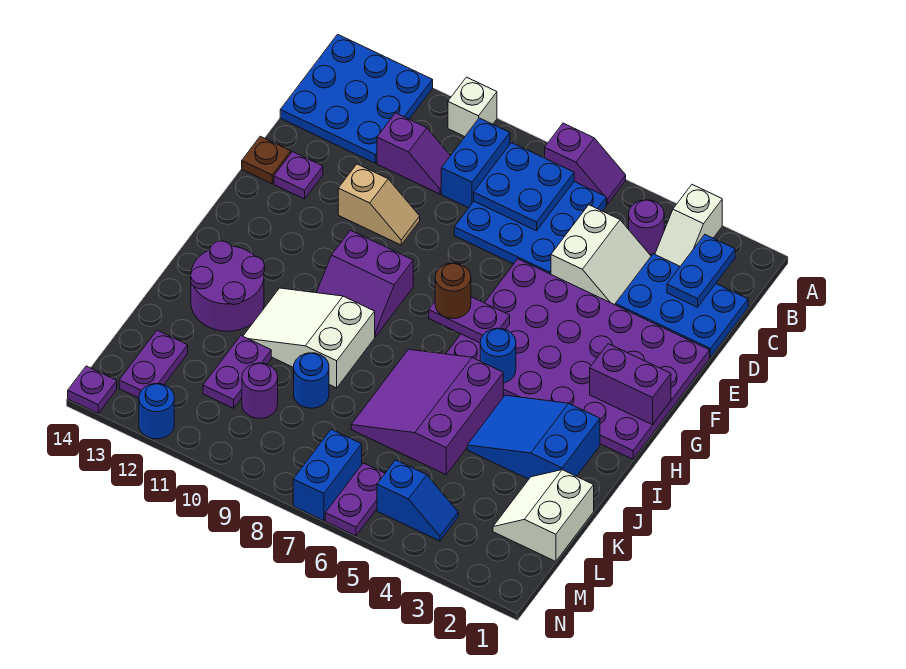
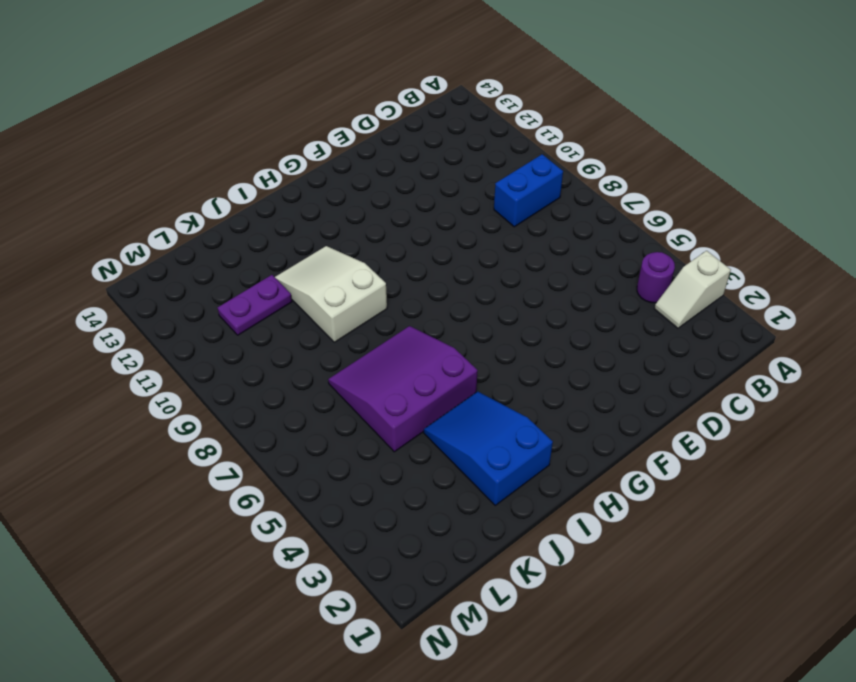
none -> purple slope A6:A7 level 1 top 7
none -> white brick A10 level 1
none -> blue plate A12:C14 level 1
none -> blue plate B6:D8 level 1

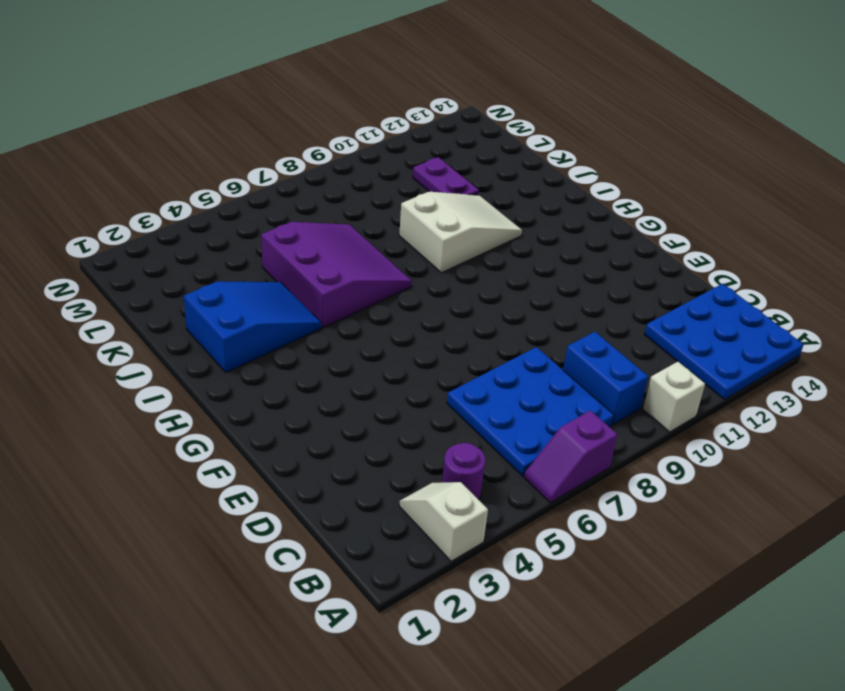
none -> blue plate C1:D3 level 1
none -> white slope C4:D5 level 1 top 5
none -> purple slope C10:C11 level 1 top 11
none -> purple plate E1:H6 level 1

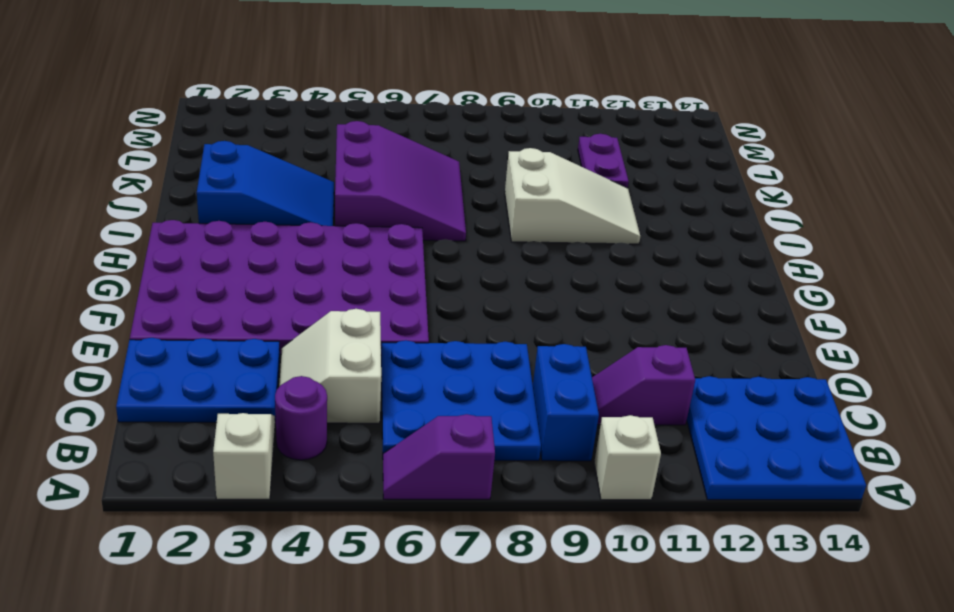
none -> tan slope E10:E11 level 1 top 11
none -> purple plate E13 level 1
none -> brown plate E14 level 1
none -> purple slope G9:H10 level 1 top G

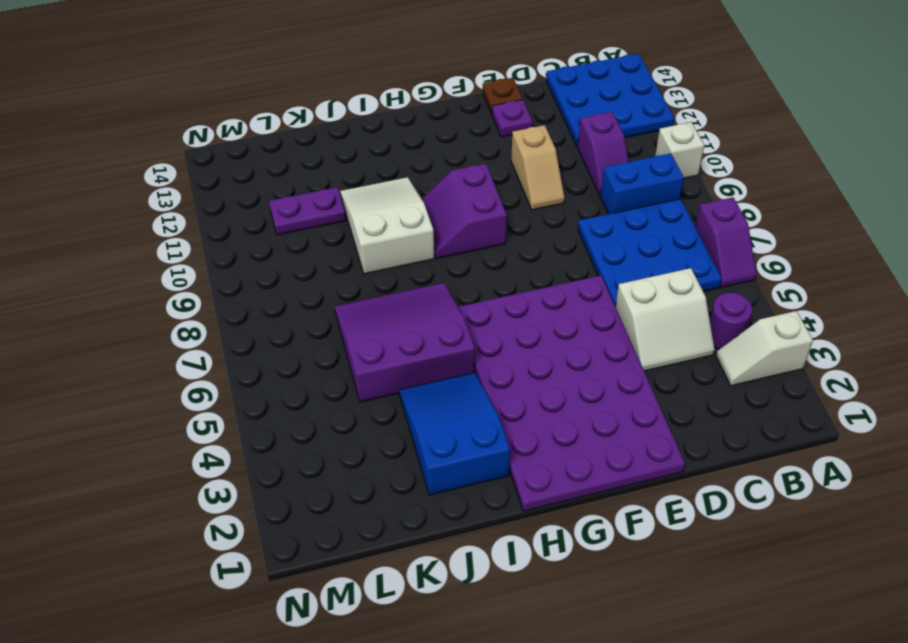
none -> blue plate C1:D3 level 1
none -> purple round brick I12:J13 level 1
none -> white slope K1:L2 level 1 top 1
none -> blue round brick K9 level 1

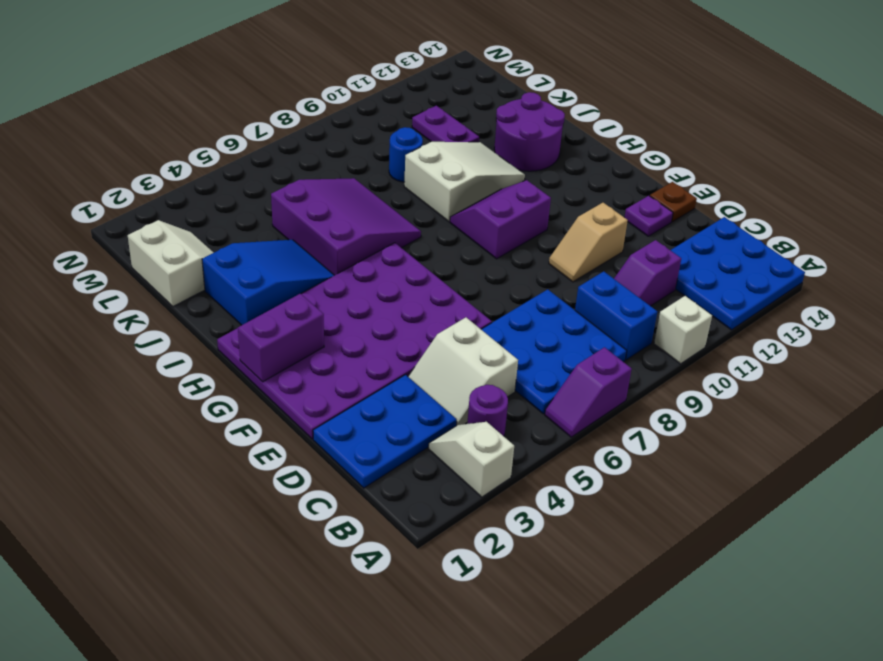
none -> purple round brick L10 level 1
none -> purple plate L13:M13 level 1
none -> blue slope M4:M5 level 1 top 5
none -> purple plate M6:N6 level 1

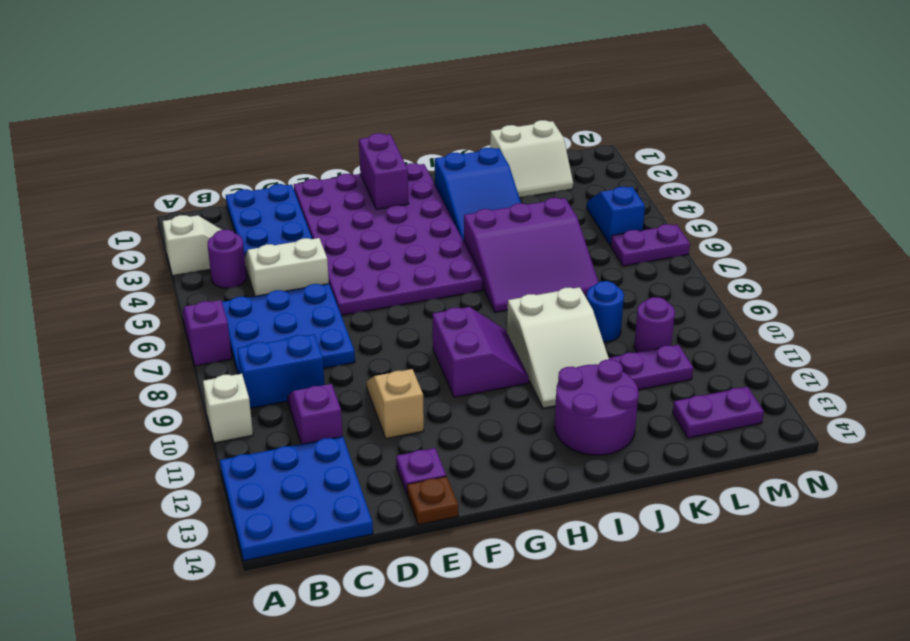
none -> blue brick M7:N7 level 1
none -> blue round brick N12 level 1
none -> purple plate N14 level 1
none -> blue plate B2:C2 level 2

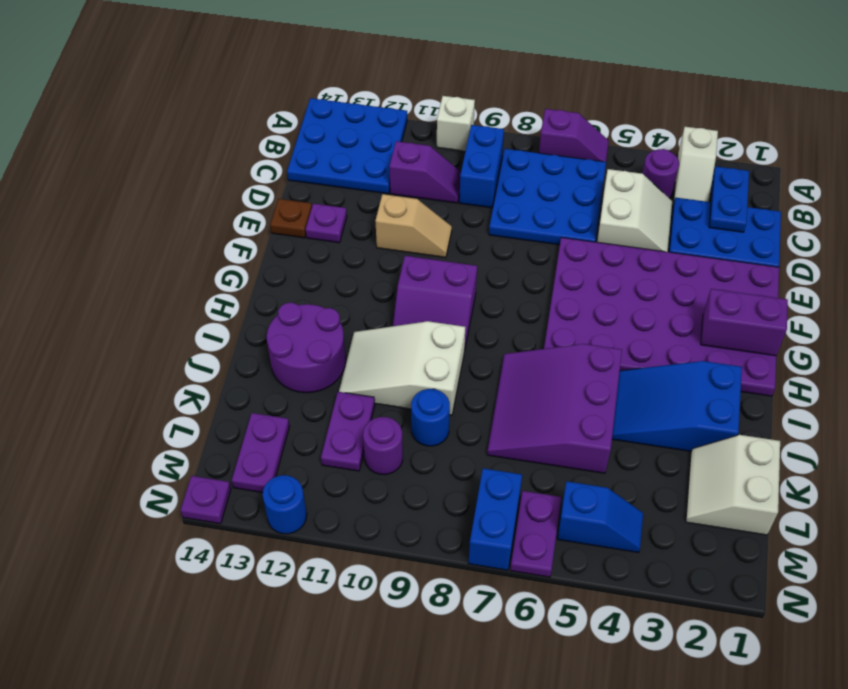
none -> blue plate B7:C8 level 2
none -> purple plate G6:G7 level 2
none -> blue round brick H5 level 2
none -> brown round brick G7 level 3

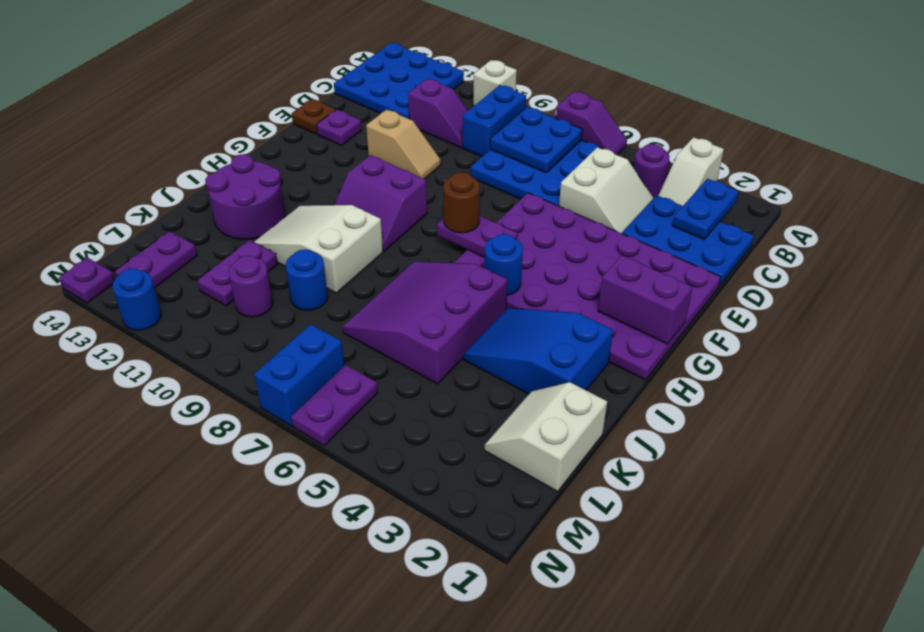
none -> blue slope M4:M5 level 1 top 5

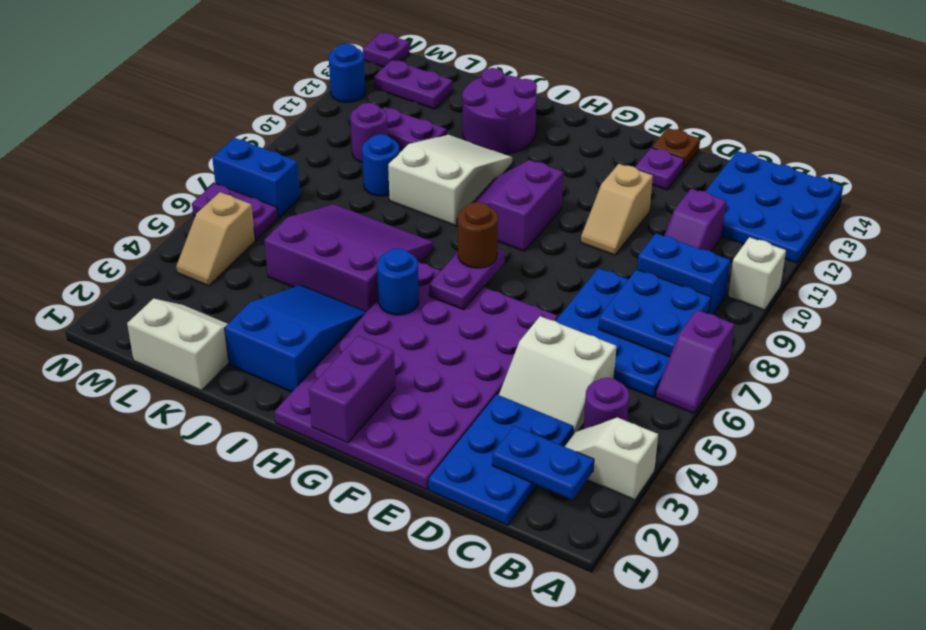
tan slope M4:M5 level 1 top 5 -> blue slope M4:M5 level 1 top 5

